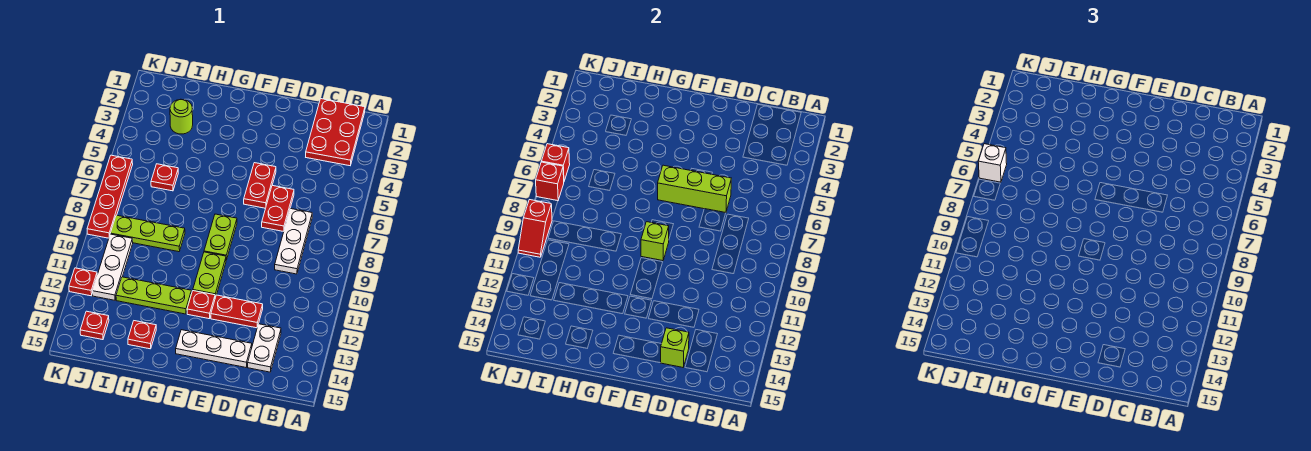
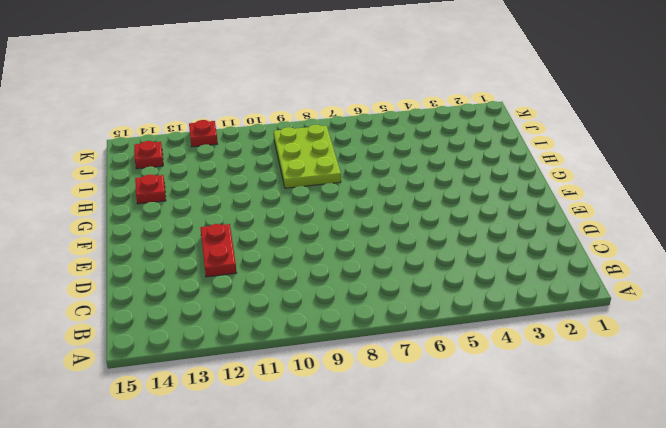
lime plate H8:J9 level 1 -> lime plate H9:J9 level 1
none -> red plate B1:C3 level 1
none -> white plate C7:C9 level 1
none -> white plate C13:C14 level 1

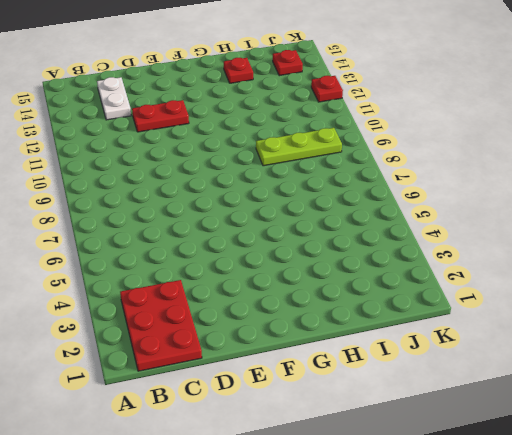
none -> white plate C7:C9 level 1
none -> red plate D6:D7 level 1
none -> white plate D14:F14 level 1

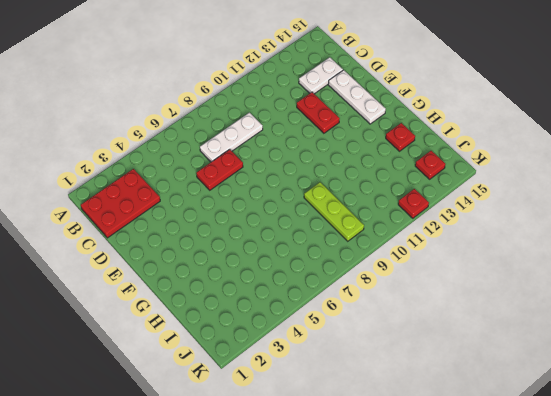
none -> red plate E5:E6 level 1
none -> lime plate F8:F9 level 1
none -> lime plate F10:F11 level 1

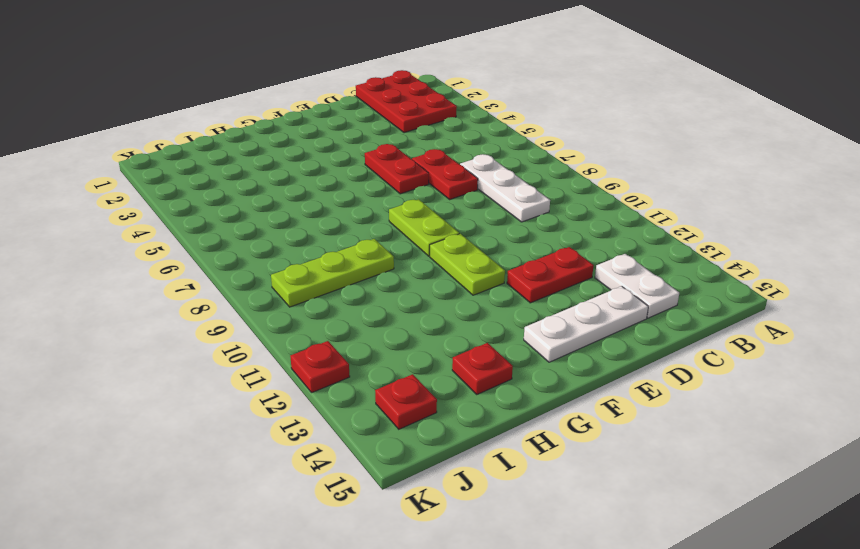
none -> red plate F12 level 1
none -> lime plate G12:I12 level 1
none -> lime round brick I3 level 1

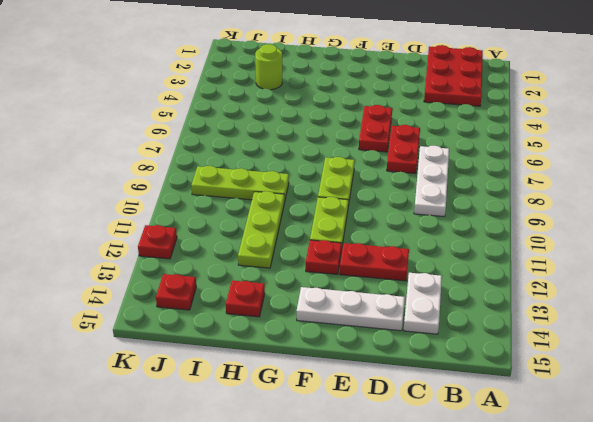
lime plate H10:H12 level 1 -> lime plate G12:I12 level 1
none -> red plate I6 level 1
none -> white plate J10:J12 level 1
none -> red plate K6:K9 level 1

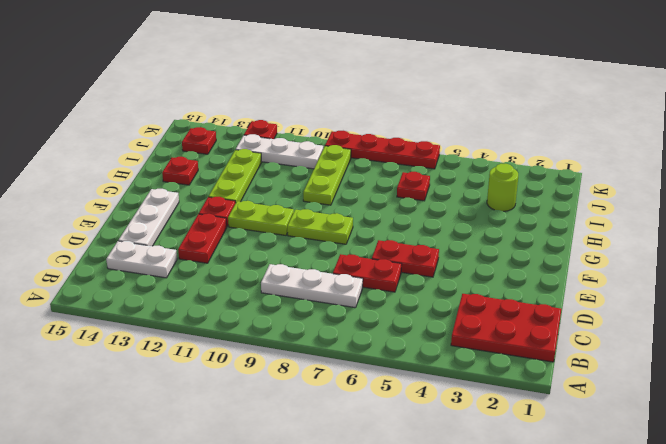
none -> lime brick D6:F6 level 2
none -> lime brick D14 level 2
none -> lime brick F9 level 2

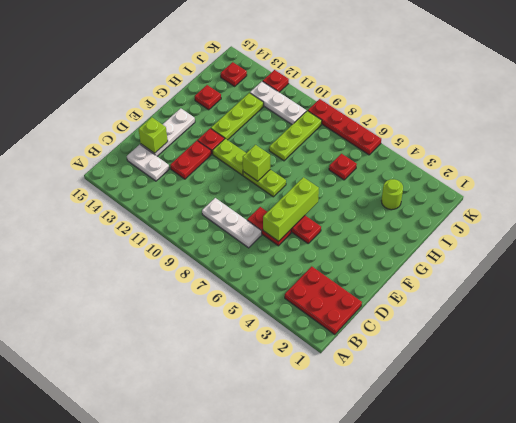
none -> red brick K6 level 2
none -> red brick K7 level 2
none -> red slope K9:K10 level 2 top 9

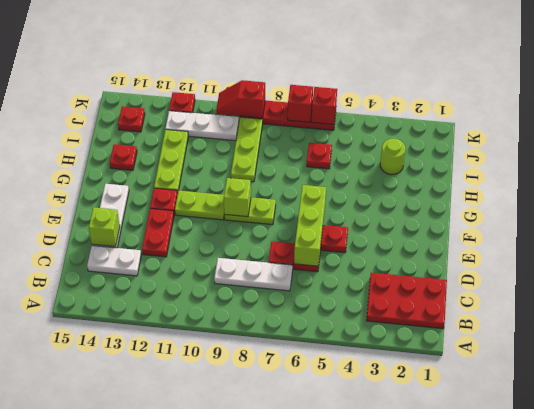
none -> white brick K6 level 3

